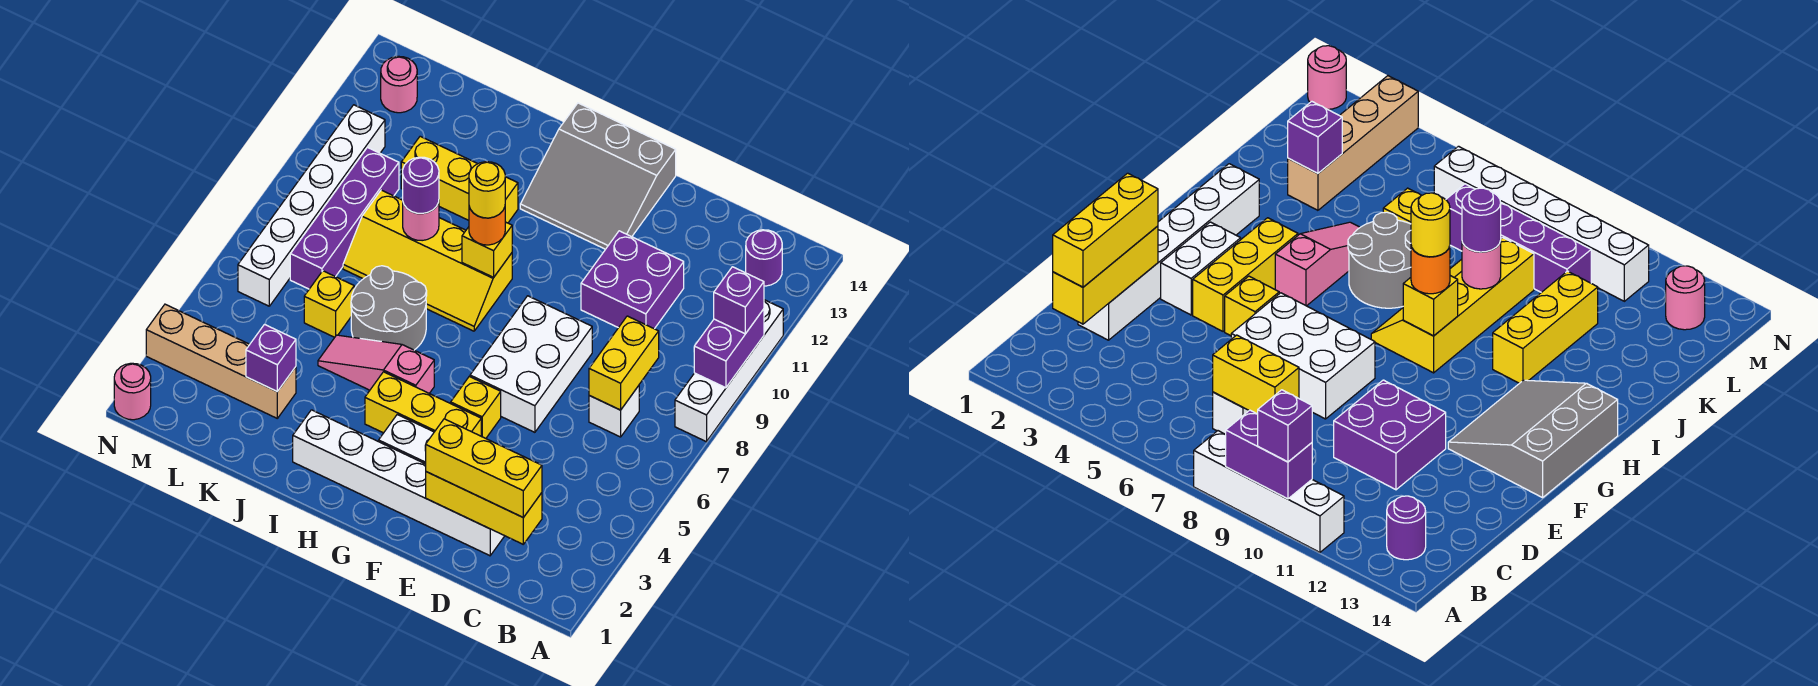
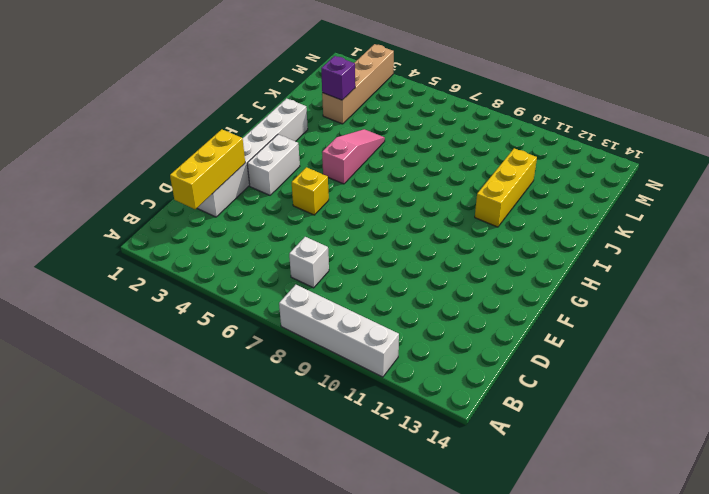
none -> purple round brick B13 level 1
none -> purple brick D10:E11 level 1
none -> white brick E6:F8 level 1
none -> yellow brick F4:H4 level 1

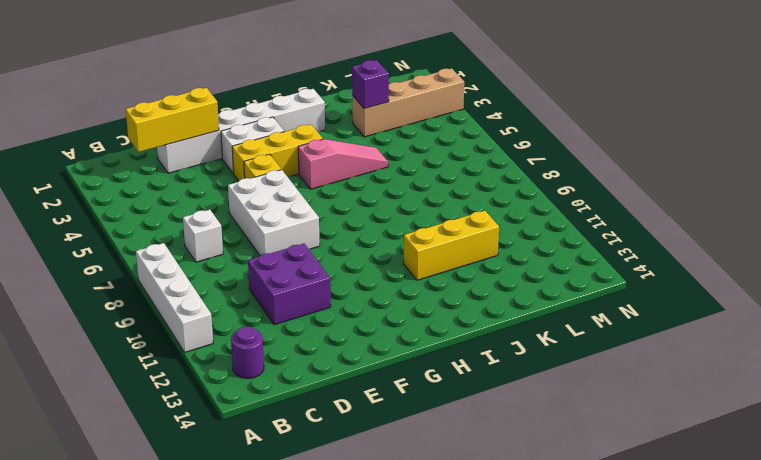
none -> grey slope F12:H14 level 1 top 14
none -> yellow slope H8:K9 level 1 top 9
none -> grey round brick I6:J7 level 1
none -> yellow brick K6 level 1

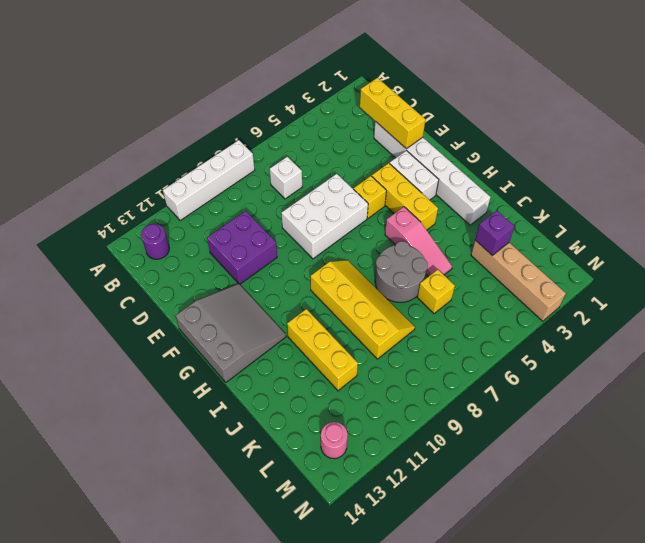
none -> purple brick L7:L10 level 1
none -> white brick M6:M11 level 1
none -> pink round brick N1 level 1
none -> purple brick A9:A10 level 2

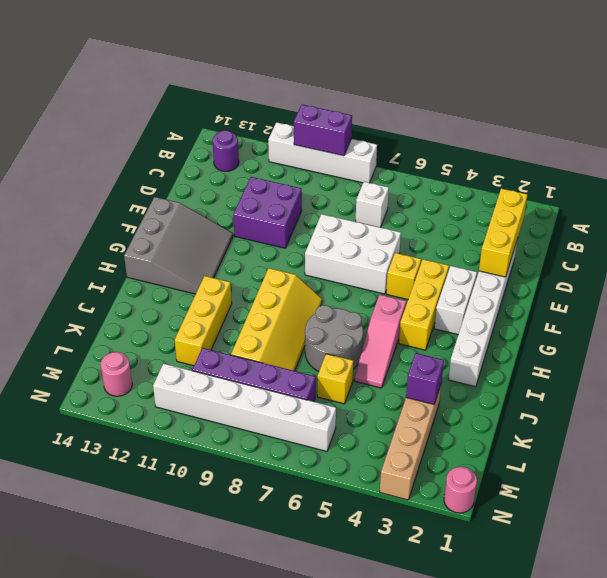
none -> yellow brick C7:C8 level 2
none -> yellow brick H9 level 2
none -> pink round brick J9 level 2
none -> purple brick A10 level 3

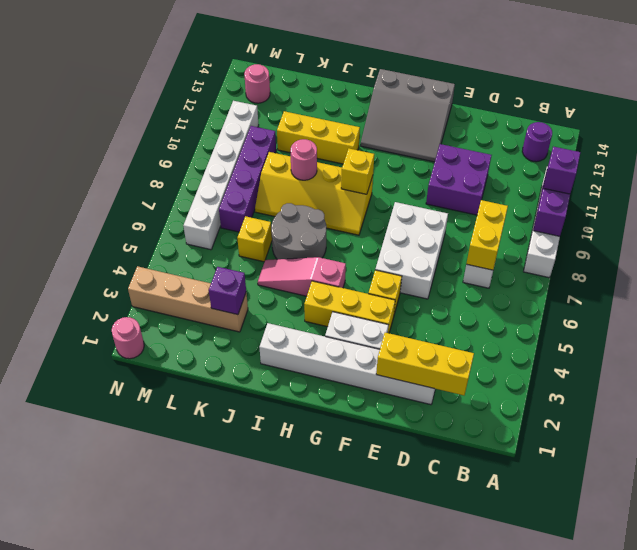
none -> yellow brick C2:E2 level 3
none -> orange round brick H9 level 3
none -> purple round brick J9 level 3
none -> yellow round brick H9 level 4

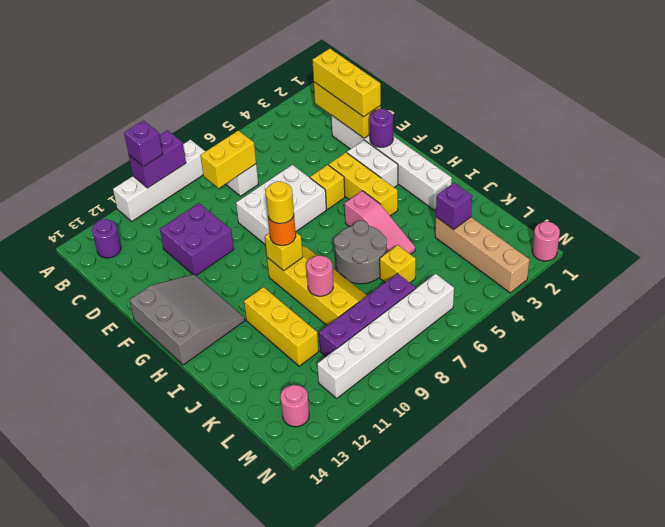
purple round brick F2 level 2 -> purple round brick J9 level 3

